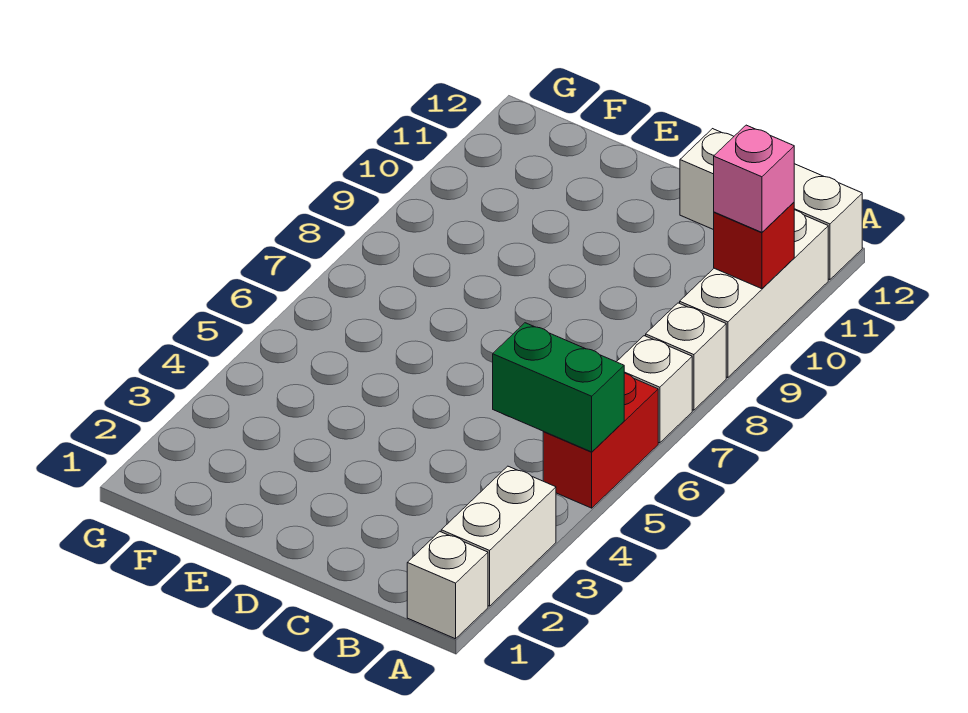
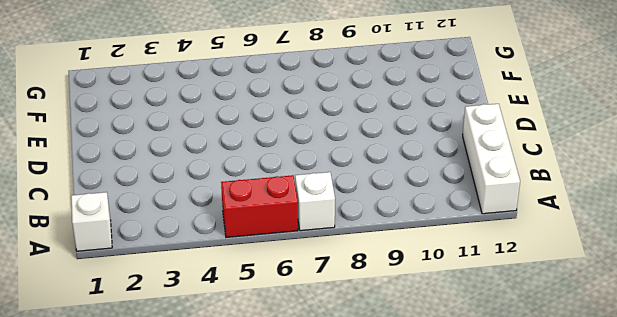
none -> white brick A2:A3 level 1
none -> white brick A8 level 1

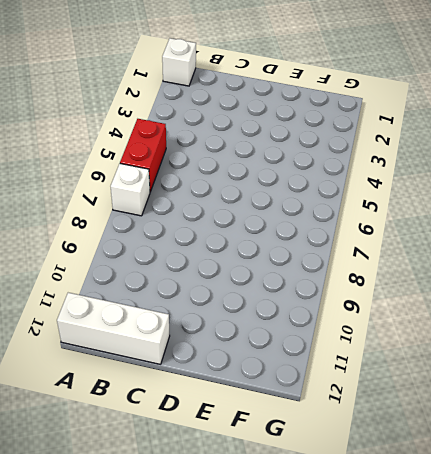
none -> white brick A2:A3 level 1
none -> white brick A8 level 1

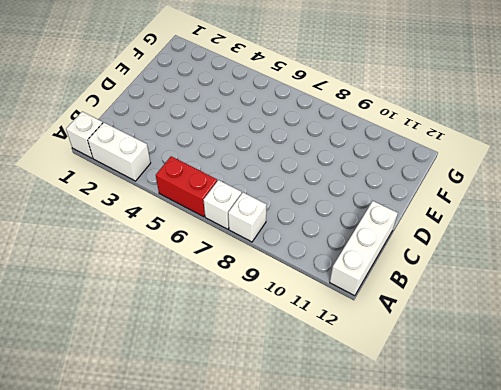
none -> white brick A9:A11 level 1
none -> green brick A5:B5 level 2

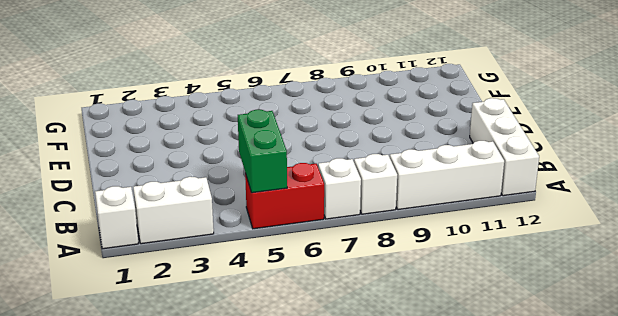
none -> red brick A10 level 2
none -> pink brick A10 level 3

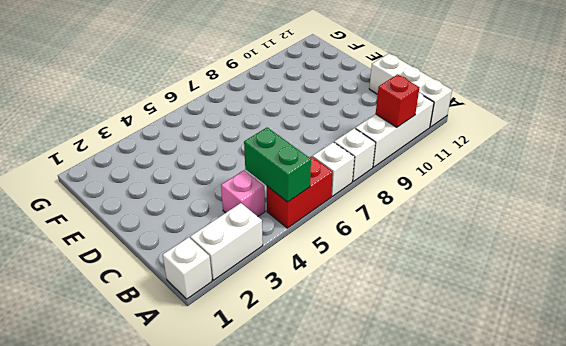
pink brick B4 level 1 -> pink brick A10 level 3

